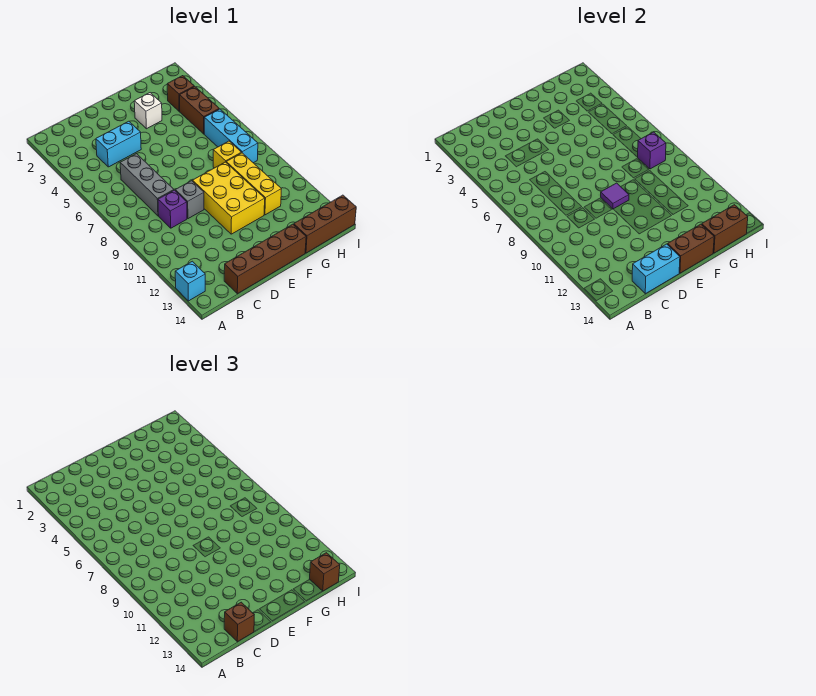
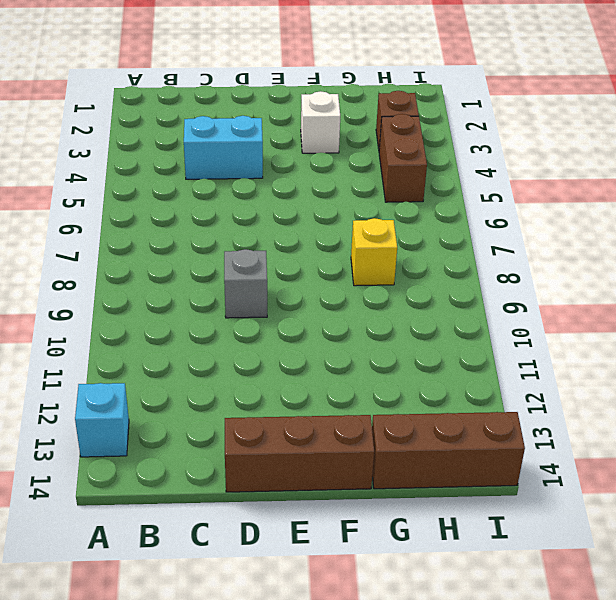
brown brick D14:F14 level 1 -> brown brick C14:F14 level 1
none -> grey brick C6:C8 level 1
none -> purple brick C9 level 1
none -> yellow brick E9:F11 level 1

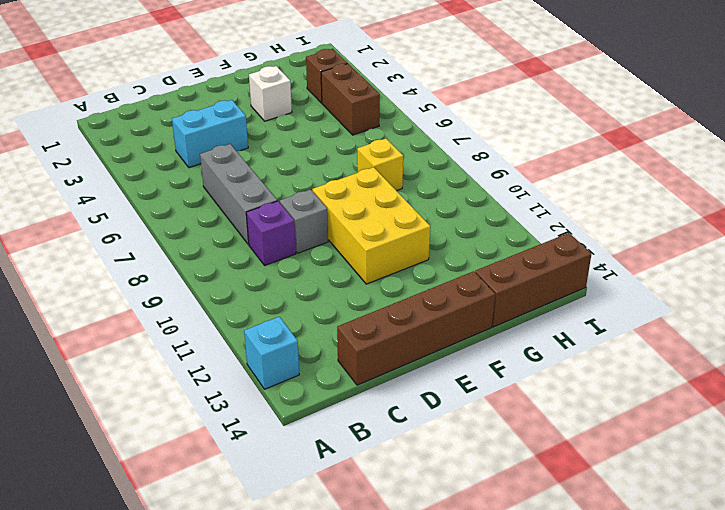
none -> yellow brick G9:G11 level 1
none -> cyan brick H6:H8 level 1
none -> cyan brick C14:D14 level 2

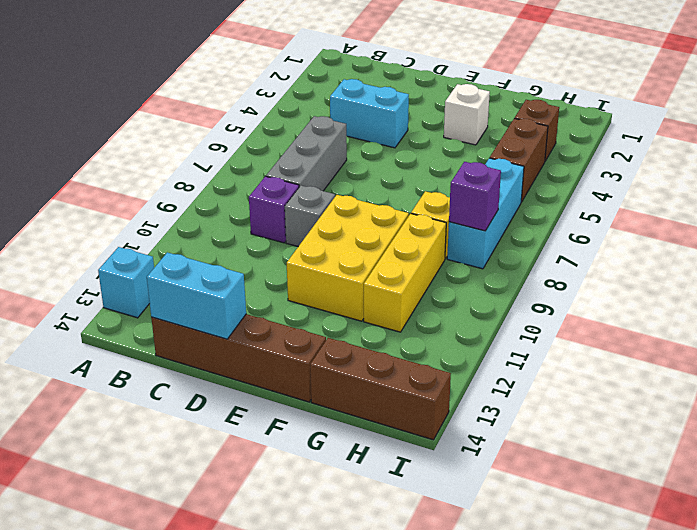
none -> purple tile E9 level 2
none -> brown brick E14:F14 level 2
none -> brown brick G14:H14 level 2

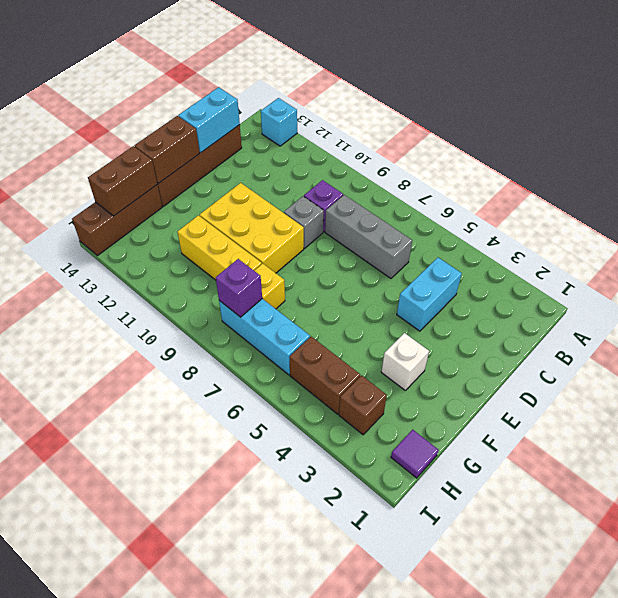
purple tile H1 level 1 -> purple tile E9 level 2
none -> brown brick C14 level 3
none -> brown brick H14 level 3

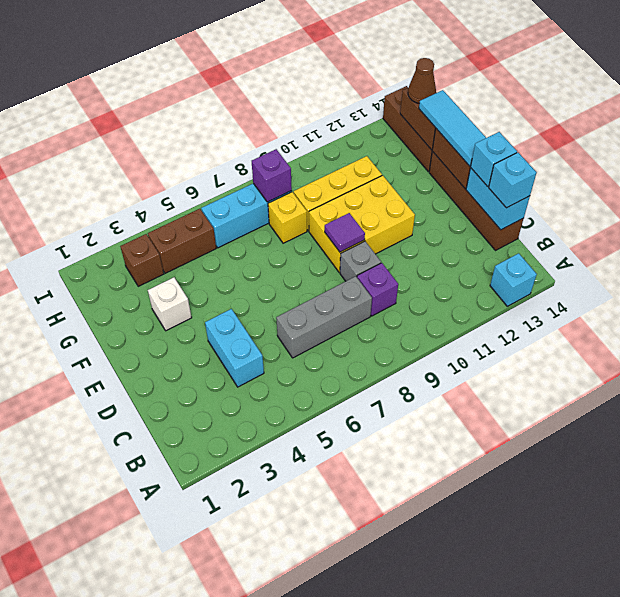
cyan brick C14 level 3 -> brown brick C14 level 3
cyan brick D14 level 3 -> none
cyan tile E14:G14 level 3 -> none
brown cone H14 level 3 -> brown brick H14 level 3

